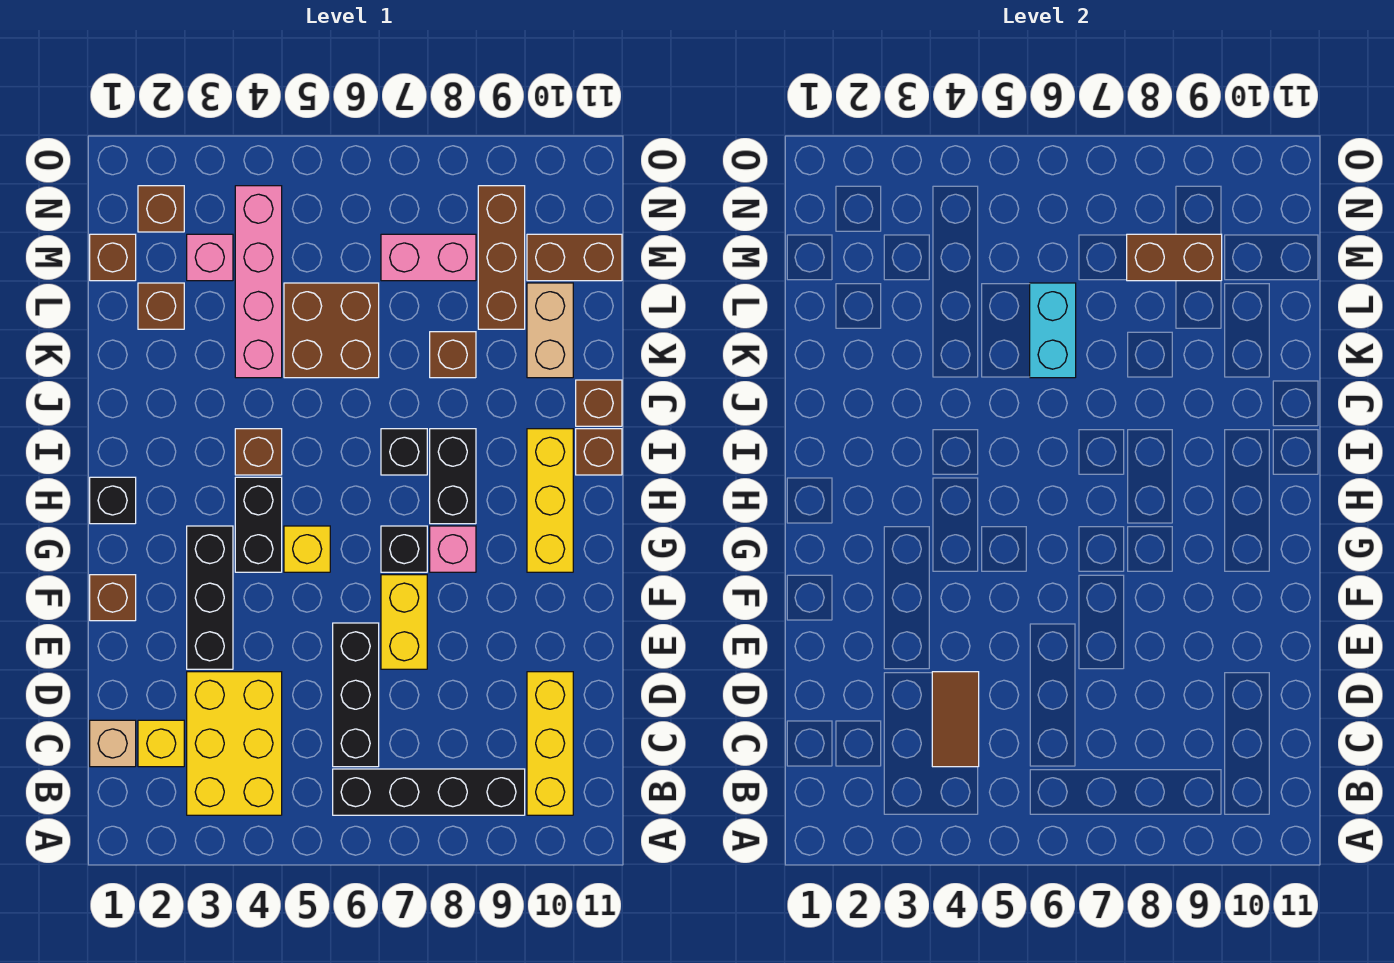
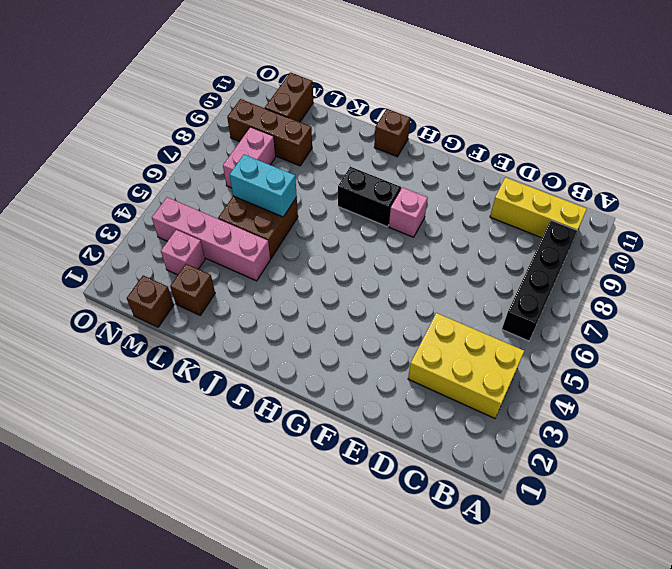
none -> tan brick C1 level 1
none -> yellow brick C2 level 1
none -> black brick C6:E6 level 1
none -> black brick E3:G3 level 1

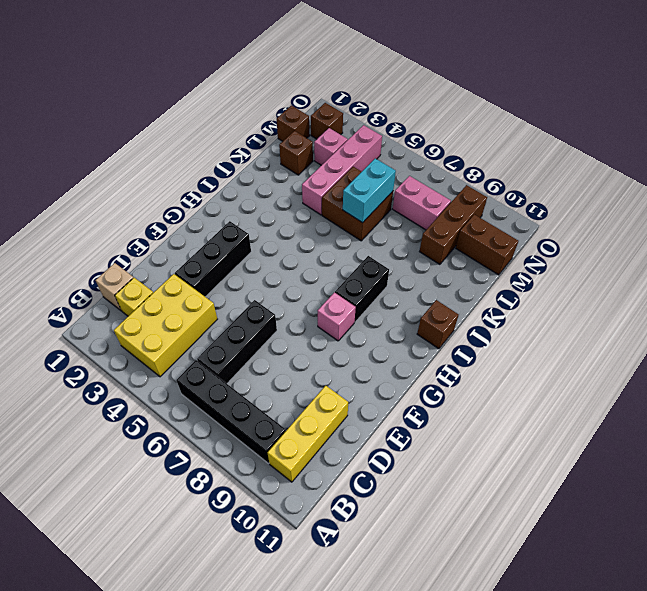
none -> yellow brick E7:F7 level 1
none -> brown brick F1 level 1
none -> black brick G4:H4 level 1
none -> yellow brick G5 level 1

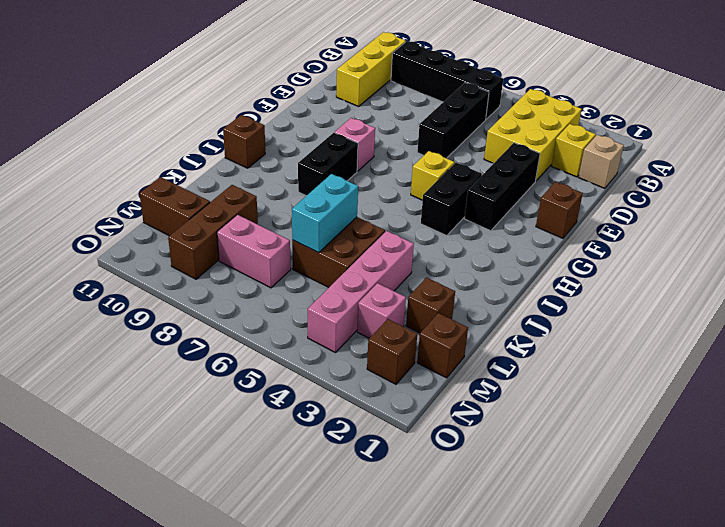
none -> yellow brick E7:F7 level 1
none -> black brick G7 level 1
none -> yellow brick G10:I10 level 1
none -> black brick H1 level 1

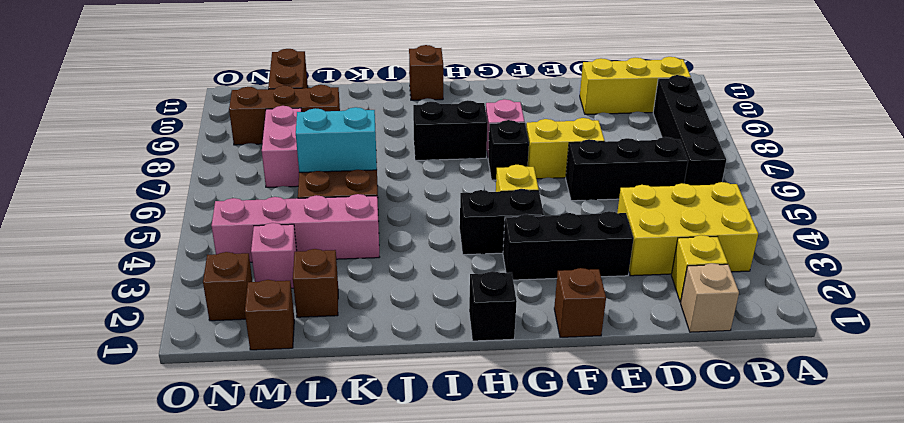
none -> yellow brick G10:I10 level 1
none -> brown brick I4 level 1
none -> black brick I7 level 1
none -> brown brick J11 level 1

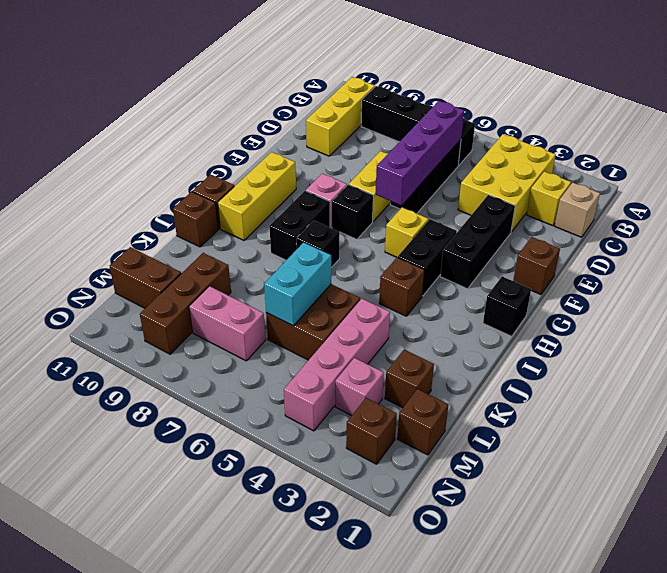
purple brick C6:F6 level 2 -> none
none -> brown brick K8 level 1
none -> tan brick K10:L10 level 1
none -> brown tile C4:D4 level 2
none -> brown brick M8:M9 level 2

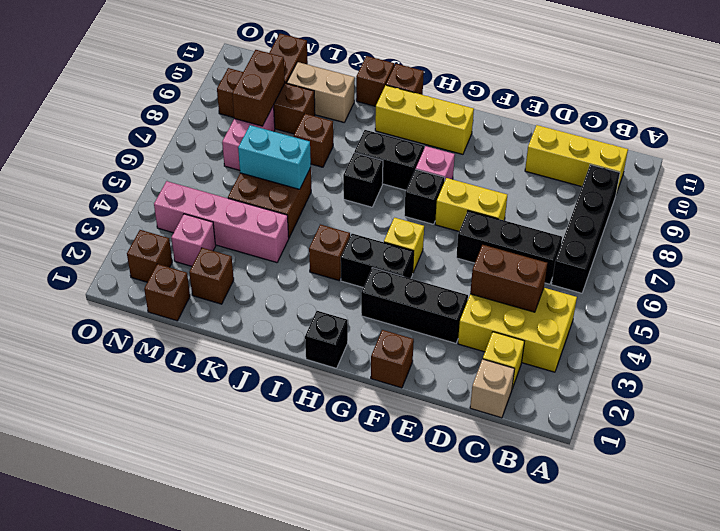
brown brick C4:D4 level 2 -> brown tile C4:D4 level 2

